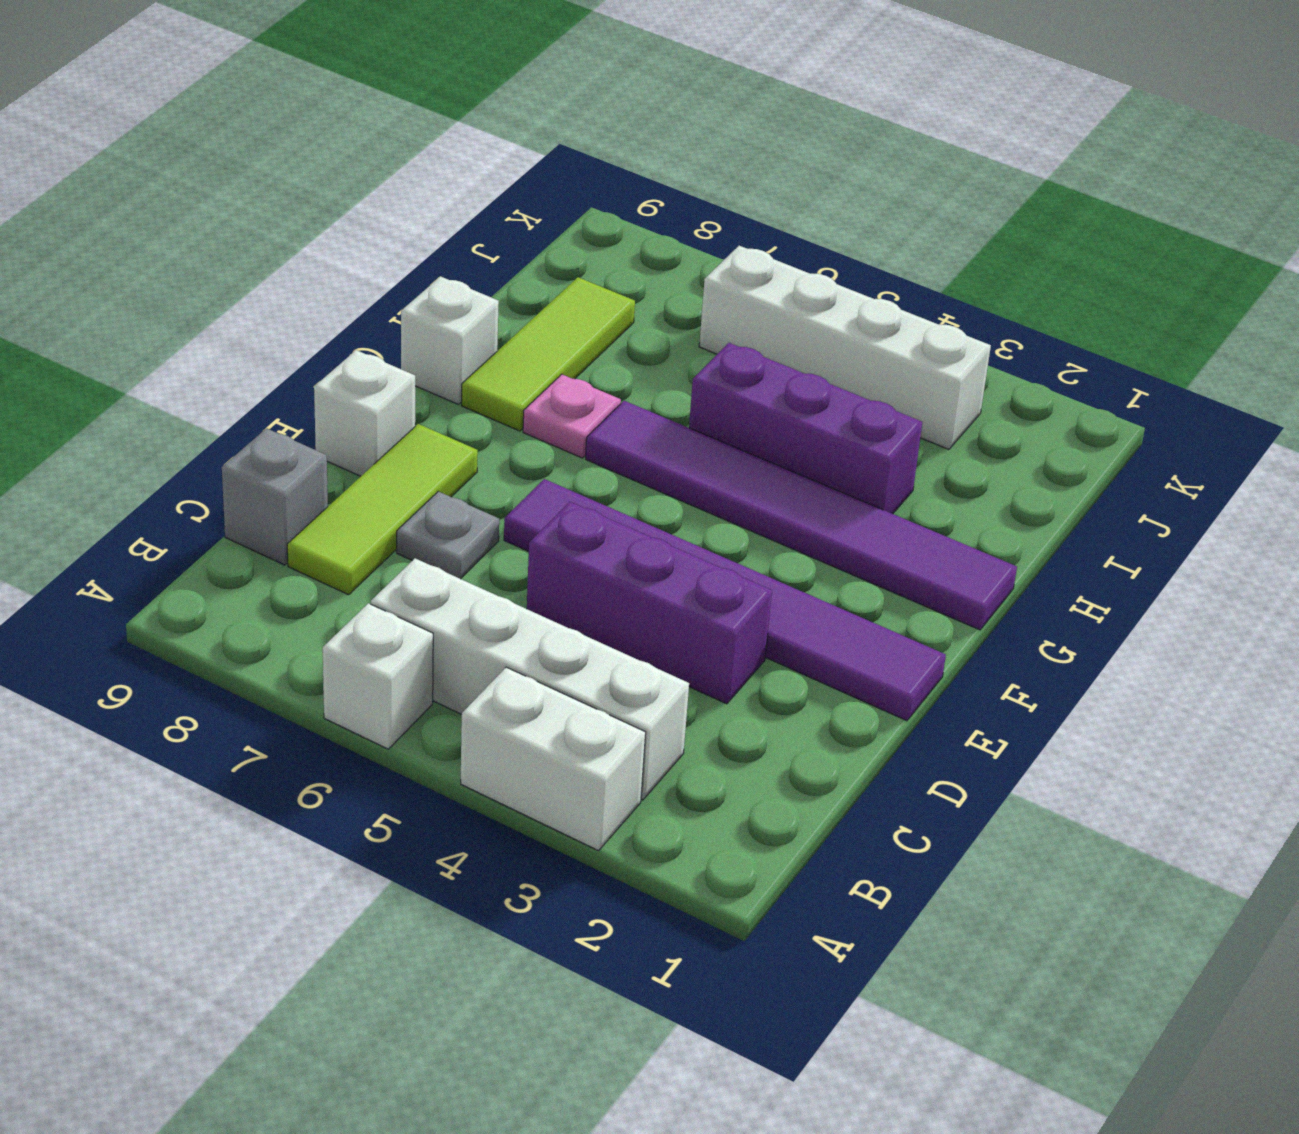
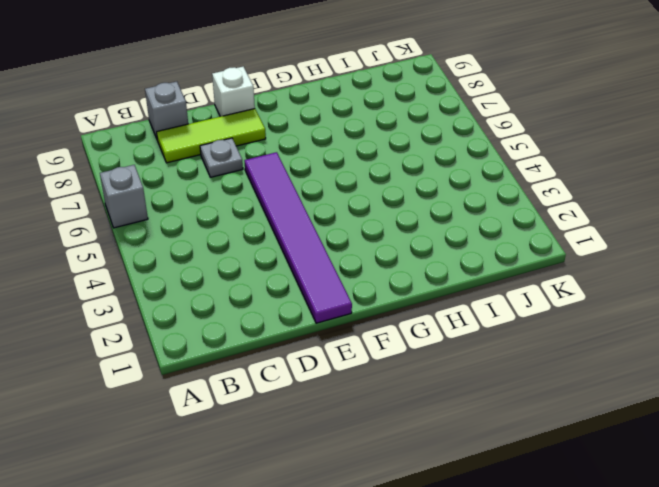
grey brick A6 level 1 -> white brick A6 level 1
none -> white brick A3:A4 level 1
none -> white brick B3:B6 level 1
none -> purple brick D3:D5 level 1

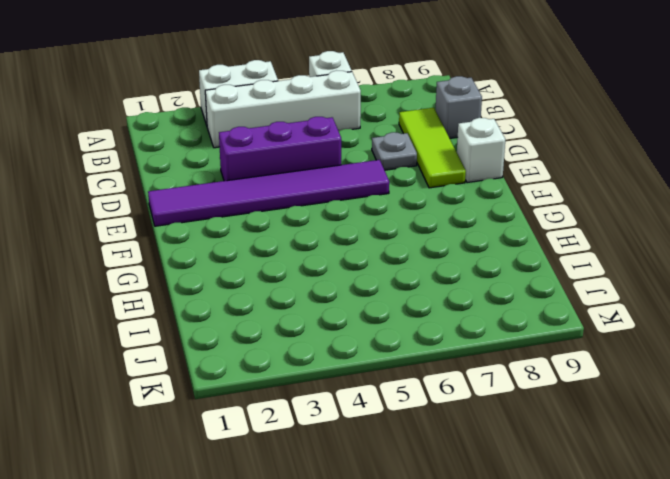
none -> purple tile G1:G6 level 1
none -> pink plate G7 level 1
none -> lime tile G8:I8 level 1

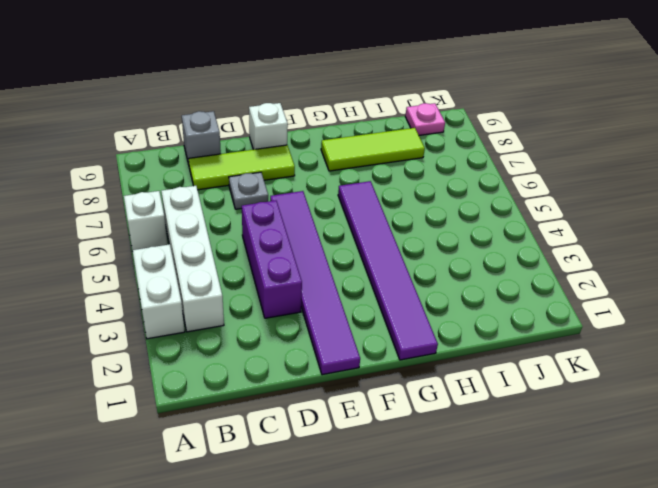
pink plate J9 level 1 -> pink plate G7 level 1
none -> white brick G9 level 1
none -> purple brick H3:H5 level 1
none -> white brick J3:J6 level 1

